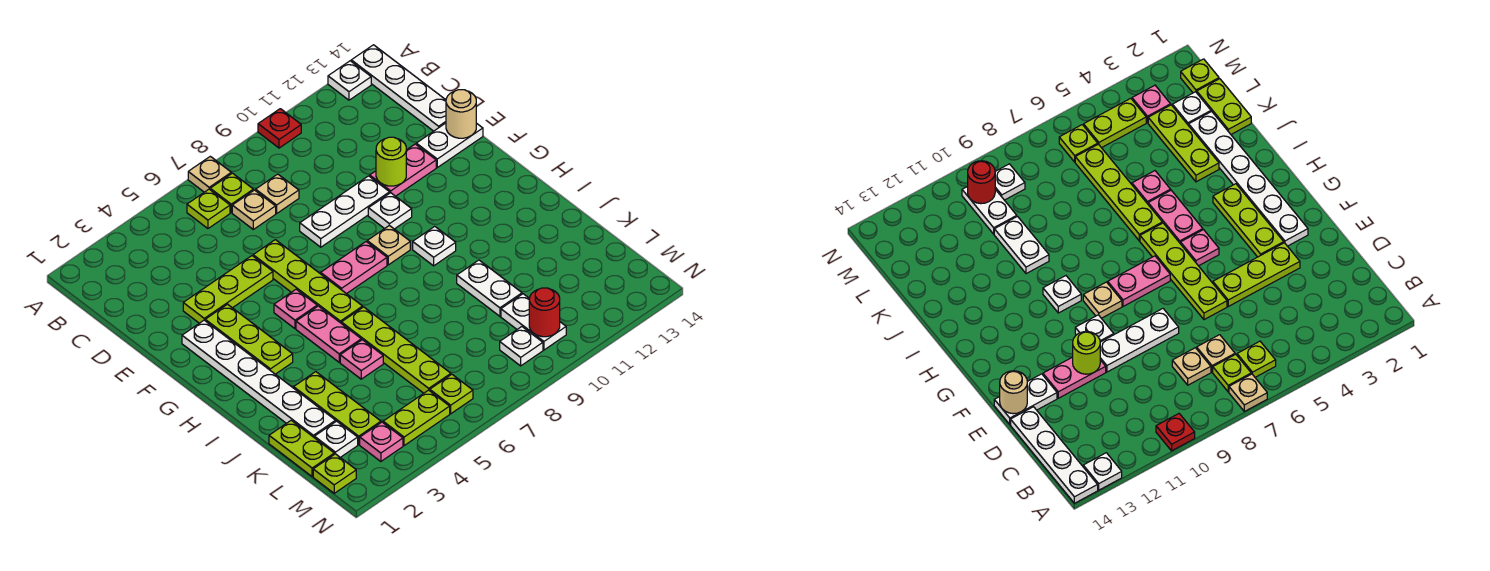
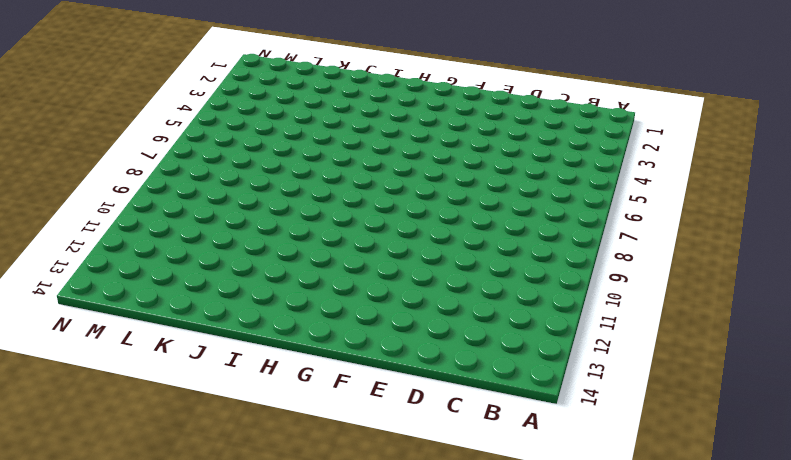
none -> tan plate A7 level 1
none -> red plate A10 level 1
none -> white plate A13 level 1
none -> white plate A14:D14 level 1

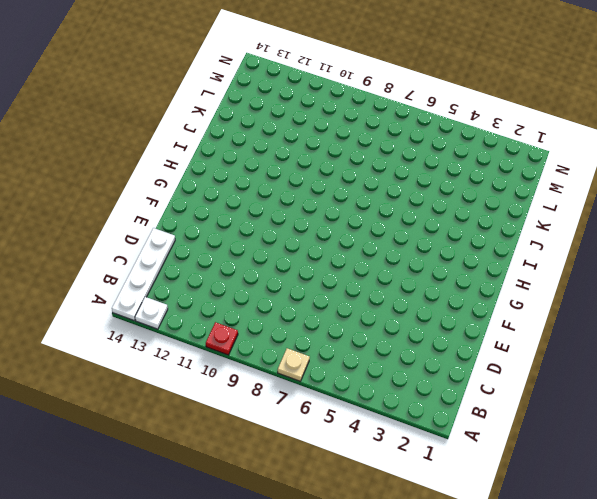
none -> lime plate B6 level 1
none -> lime plate B7 level 1
none -> tan plate C7 level 1
none -> tan plate C8 level 1

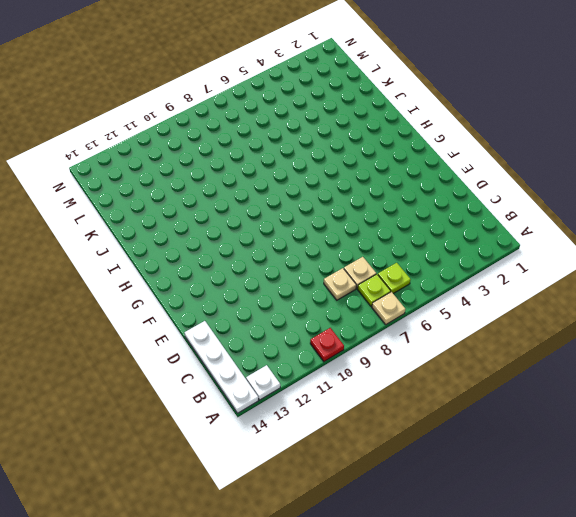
none -> lime plate E3:E5 level 1
none -> lime plate E6:H6 level 1
none -> white plate E8:E10 level 1
none -> pink plate E11:E12 level 1

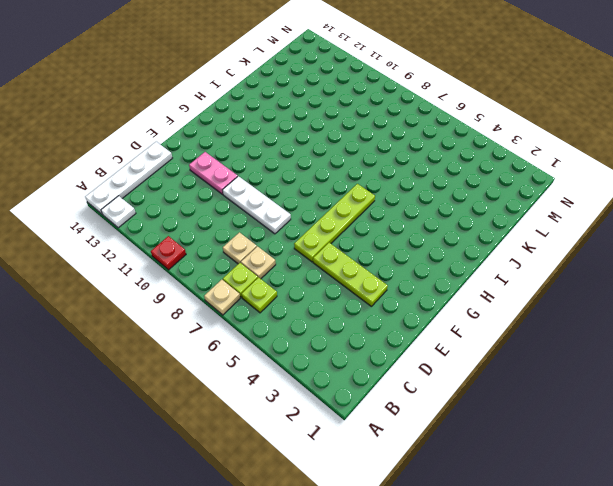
none -> white plate E13:E14 level 1
none -> white plate F2:K2 level 1
none -> lime plate F3:H3 level 1
none -> white plate F10 level 1

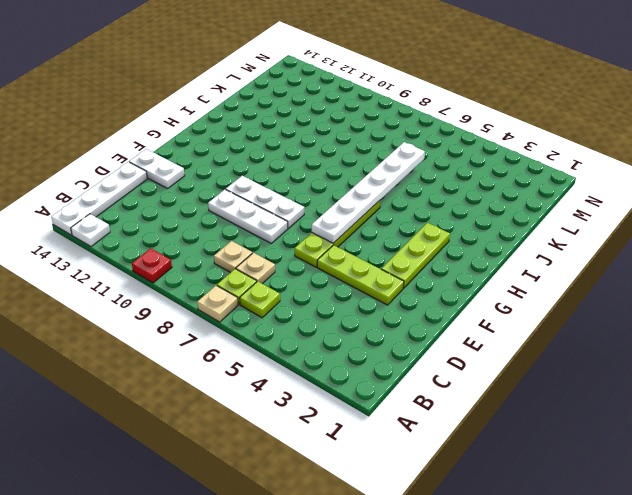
white plate F6:K6 level 2 -> white plate F2:K2 level 1
white plate F8:F10 level 1 -> white plate F10 level 1
none -> pink plate E11:E12 level 1
none -> pink plate G5 level 1
none -> pink plate G7:G8 level 1
none -> tan plate G9 level 1

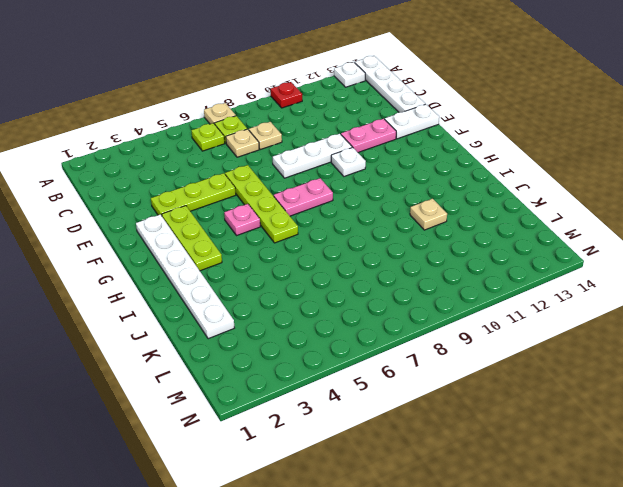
tan plate J11 level 1 -> tan plate G9 level 1
none -> pink plate H5:I5 level 1
none -> white plate H10 level 1
none -> lime plate I6:L6 level 1
none -> lime plate J3:L3 level 1

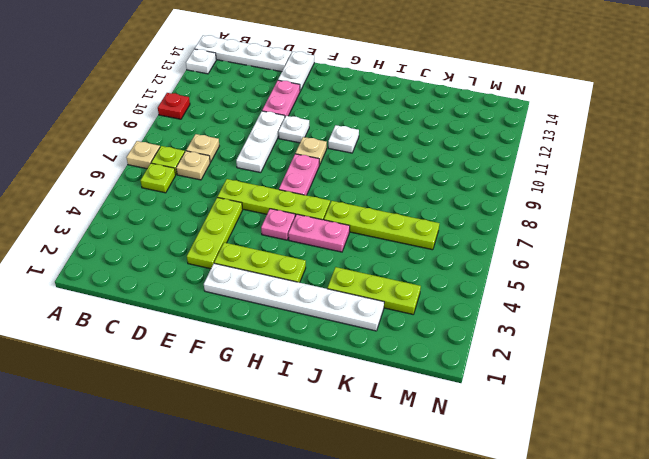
none -> pink plate J5 level 1
none -> white plate J10:K10 level 1
none -> lime plate K1:L1 level 1
none -> white plate L2 level 1

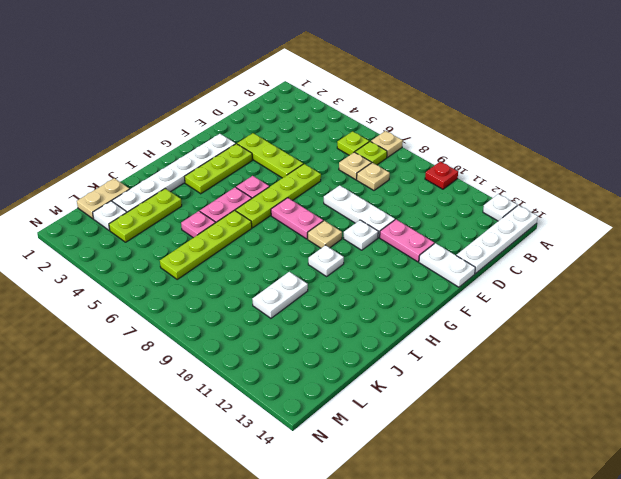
tan plate K1:L1 level 1 -> lime plate K1:L1 level 1
none -> white plate L10:M10 level 1
none -> lime plate M1 level 1
none -> pink plate M3 level 1
none -> lime plate M4:M5 level 1

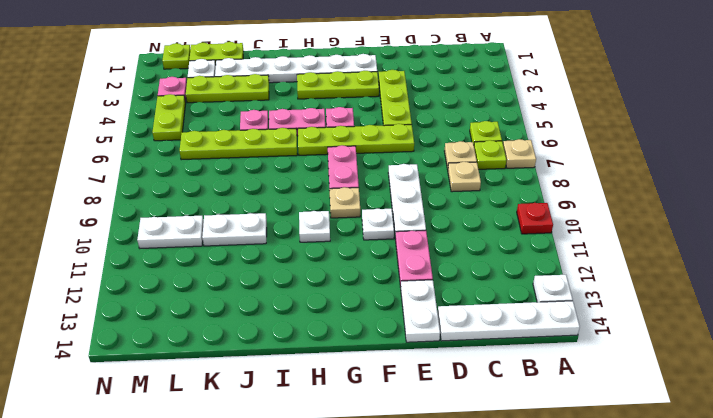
none -> lime plate M6 level 1
none -> white plate M9 level 1
none -> lime round brick E11 level 2
none -> tan round brick E14 level 2

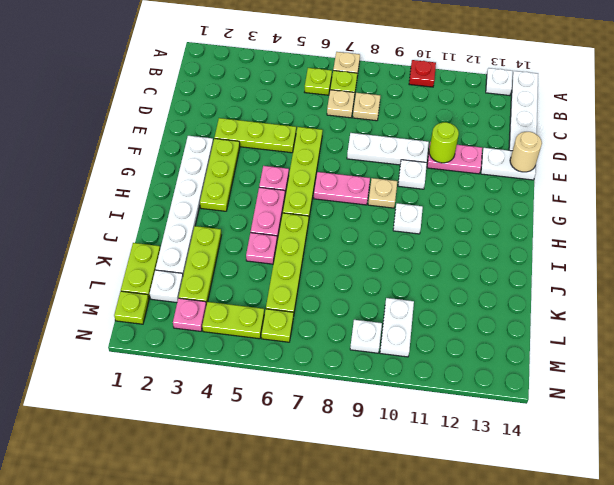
none -> white plate J10:K10 level 1
none -> red round brick M10 level 2

